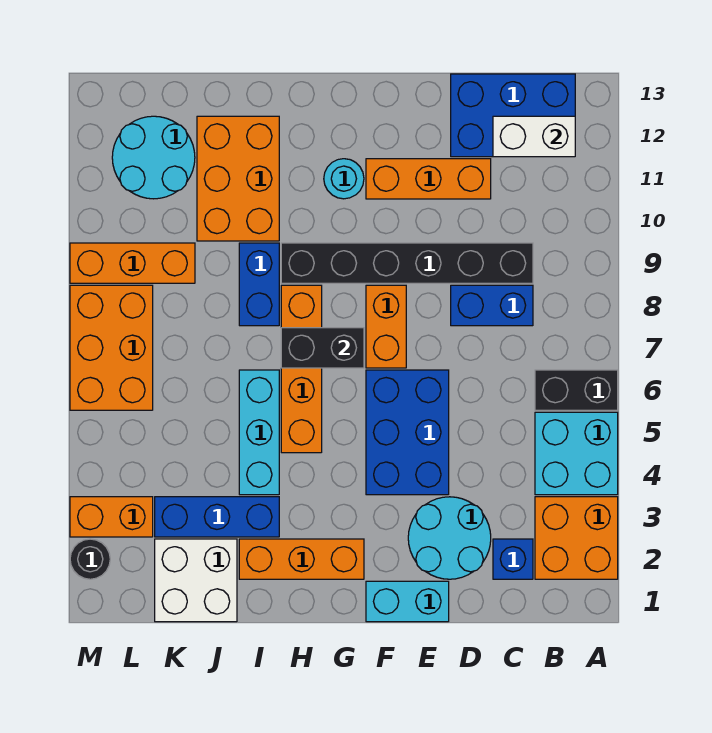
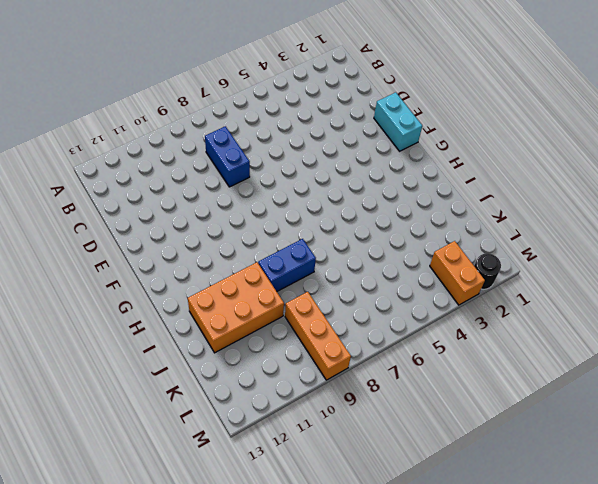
none -> orange brick A2:B3 level 1
none -> cyan brick A4:B5 level 1
none -> black brick A6:B6 level 1

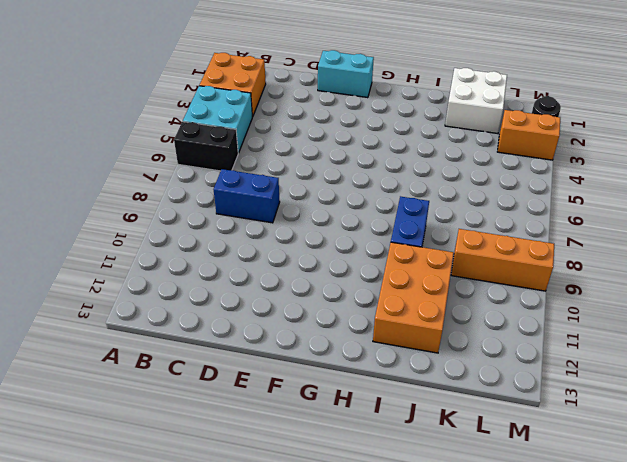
none -> blue brick B12:D13 level 1
none -> blue brick C2 level 1
none -> black brick C9:H9 level 1

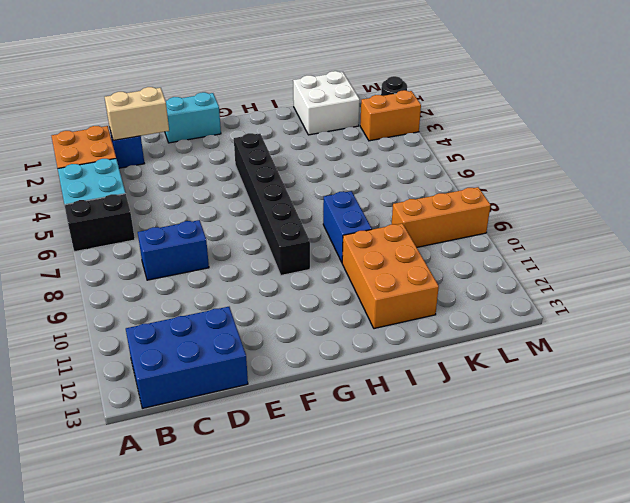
tan brick C2:D2 level 2 -> none
black brick G4:G9 level 1 -> black brick C9:H9 level 1
none -> cyan round brick D2:E3 level 1
none -> orange brick D11:F11 level 1
none -> blue brick E4:F6 level 1

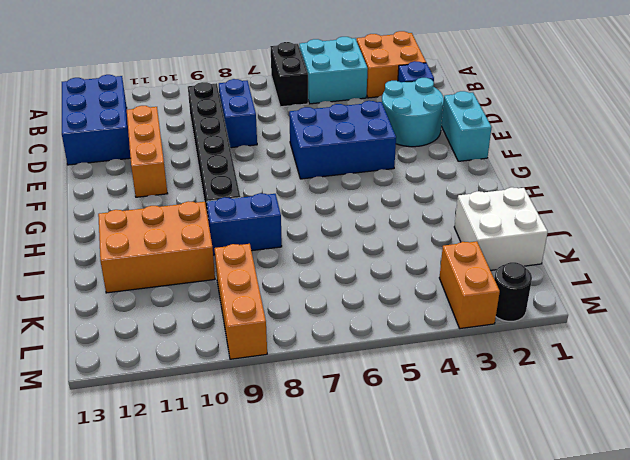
none -> orange brick F7:F8 level 1
none -> orange brick G2:I2 level 1
none -> cyan round brick G11 level 1

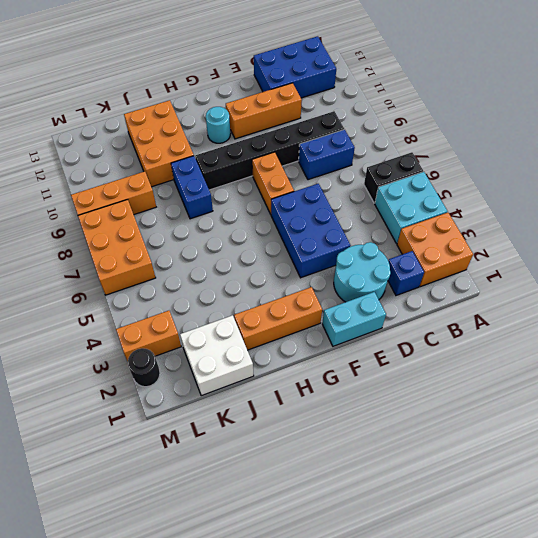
none -> orange brick H5:H8 level 1
none -> blue brick I3:K3 level 1
none -> cyan brick I4:I6 level 1

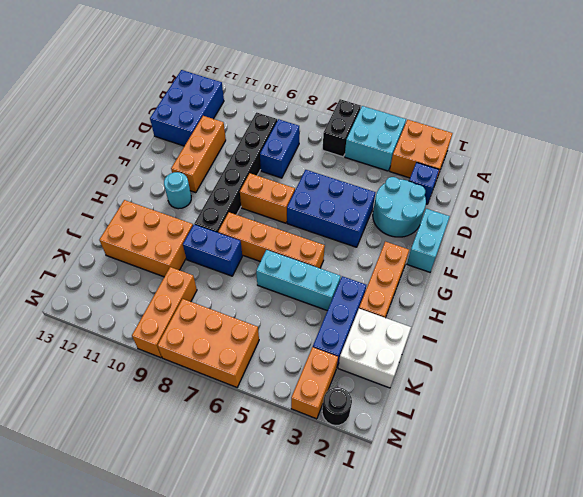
none -> cyan round brick K11:L12 level 1
none -> white brick B12:C12 level 2
none -> black brick G7:H7 level 2

